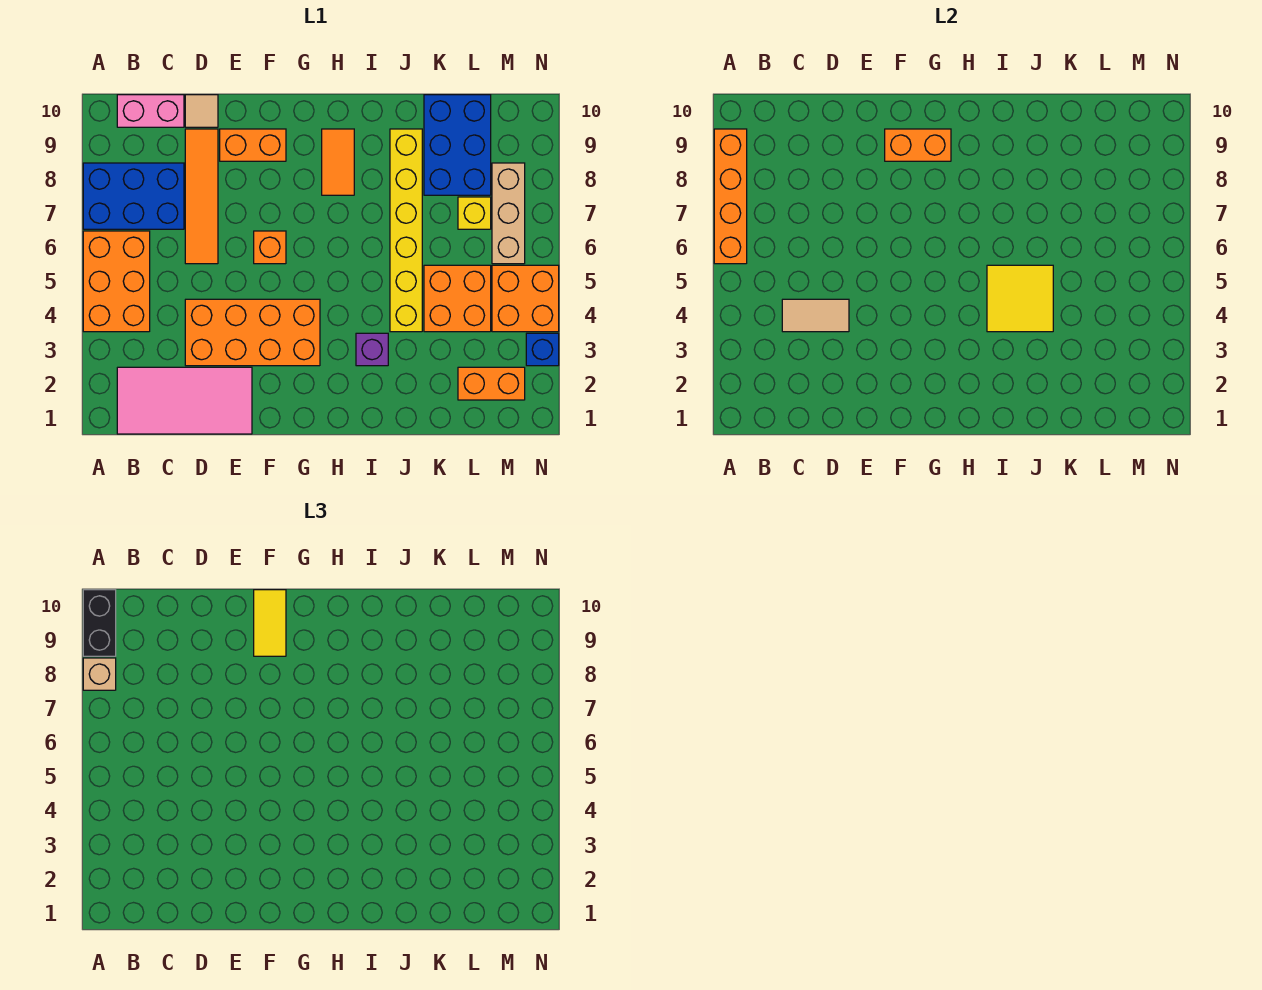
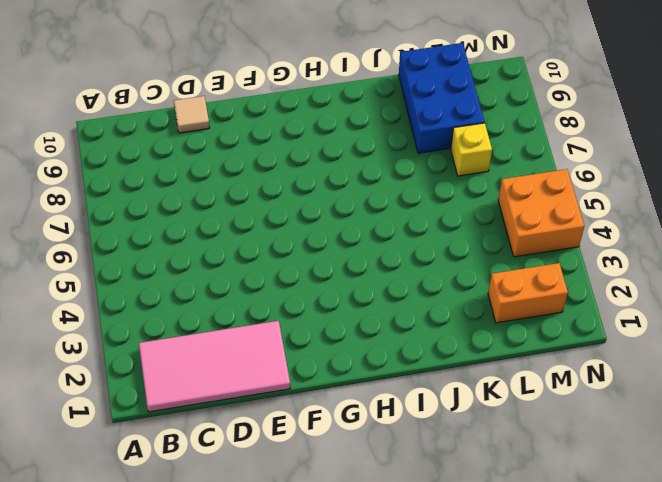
none -> orange brick A4:B6 level 1
none -> blue brick A7:C8 level 1
none -> pink brick B10:C10 level 1

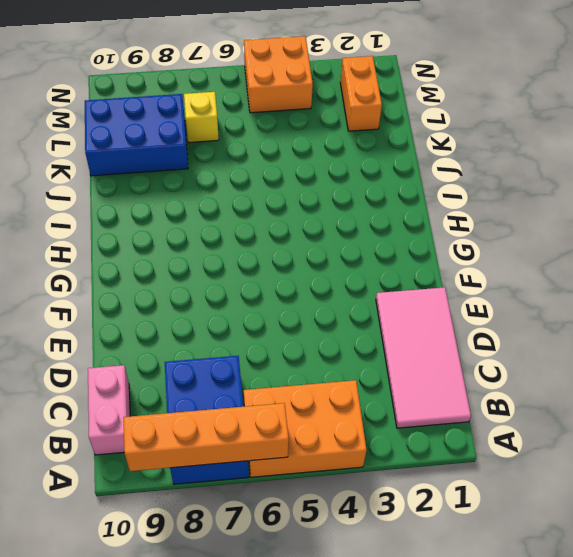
none -> orange brick D3:G4 level 1
none -> orange tile D6:D9 level 1
none -> tan tile D10 level 1

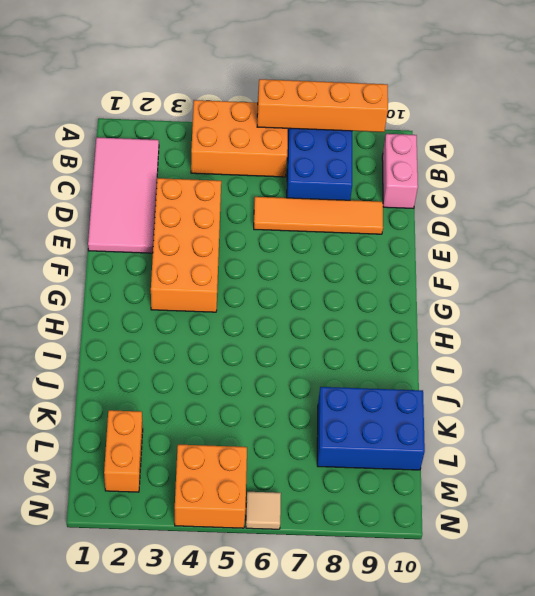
tan tile N6 level 1 -> tan tile D10 level 1
none -> orange brick E9:F9 level 1
none -> orange brick F6 level 1
none -> orange tile H8:H9 level 1

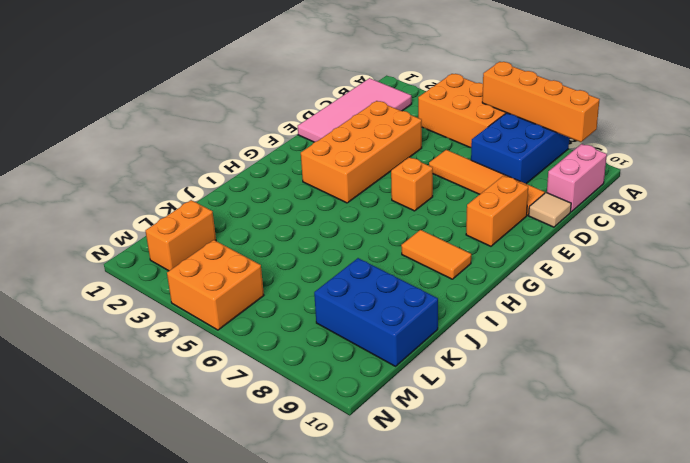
none -> purple brick I3 level 1
none -> yellow brick J4:J9 level 1
none -> orange brick K4:L5 level 1

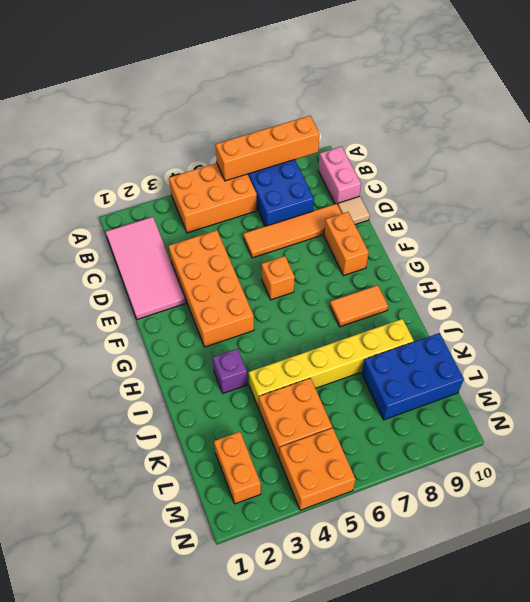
none -> yellow brick L7 level 1
none -> tan brick M6:M8 level 1
none -> blue brick N3 level 1

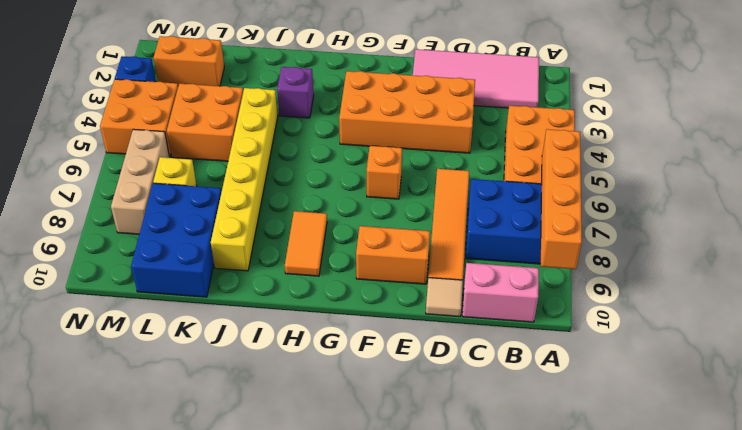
none -> tan tile C4:D4 level 2
none -> orange brick F9:G9 level 2
none -> yellow tile I4:J5 level 2

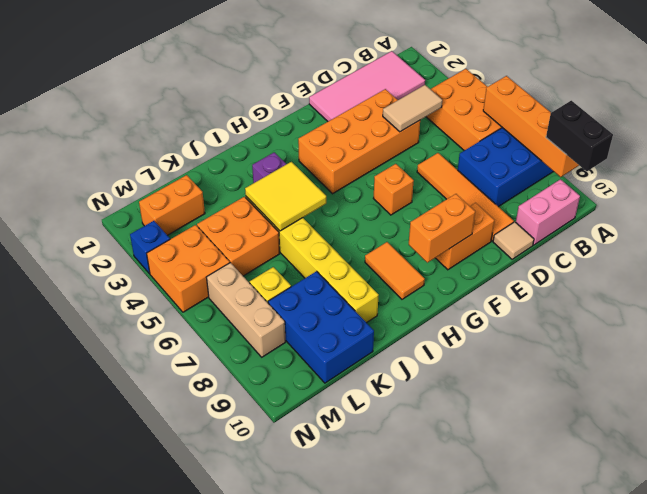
none -> tan brick A8 level 3
none -> yellow tile F9:F10 level 3

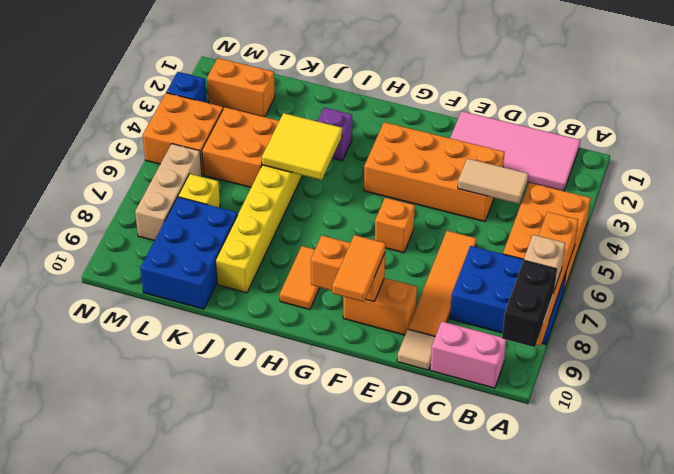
orange tile F9:F10 level 3 -> yellow tile F9:F10 level 3

